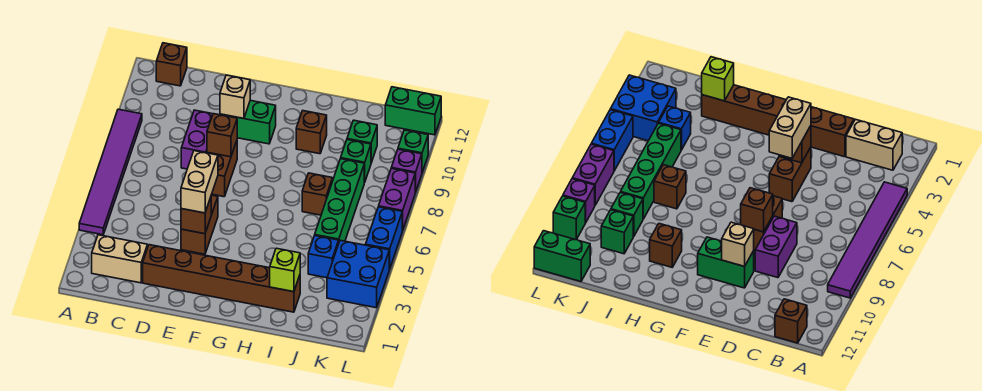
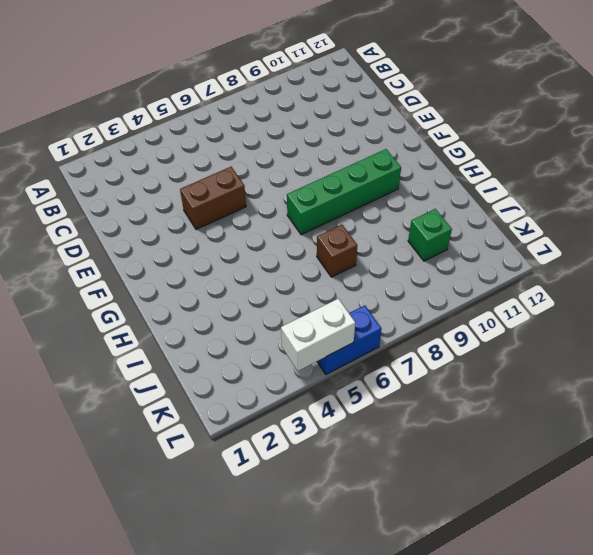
green brick G7:G10 level 1 -> green brick J5:J8 level 1
white brick L4:L5 level 2 -> none
none -> purple tile A4:A9 level 1
none -> tan brick B2:C2 level 1
none -> brown brick B12 level 1

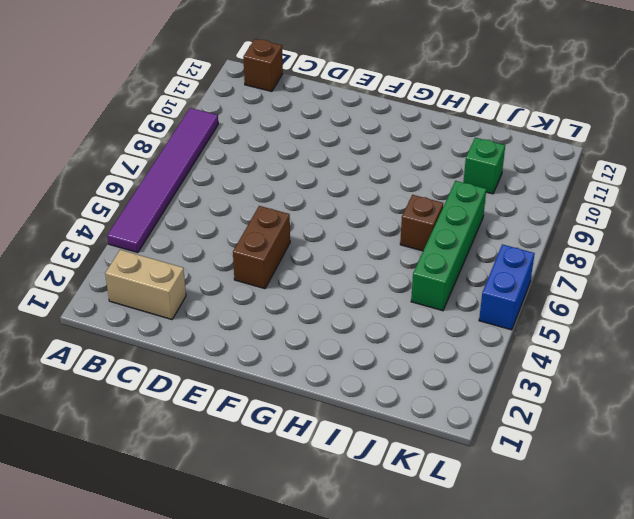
none -> brown brick D2:I2 level 1
none -> purple brick D8:D9 level 1
none -> brown brick E7:E8 level 1

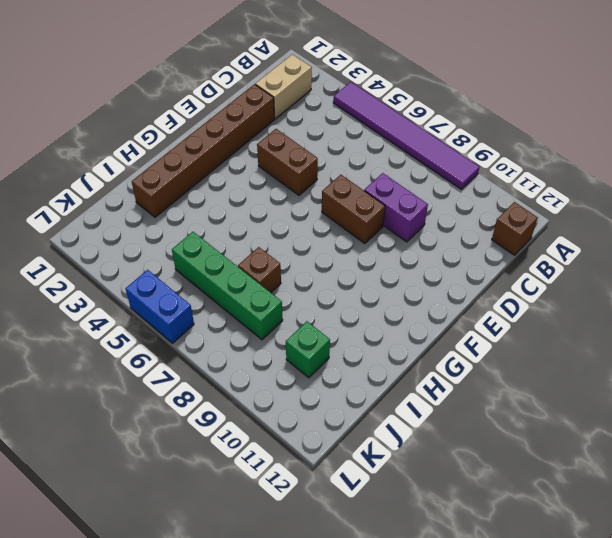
none -> green brick E10:F10 level 1
none -> brown brick H10 level 1
none -> blue brick J4 level 1

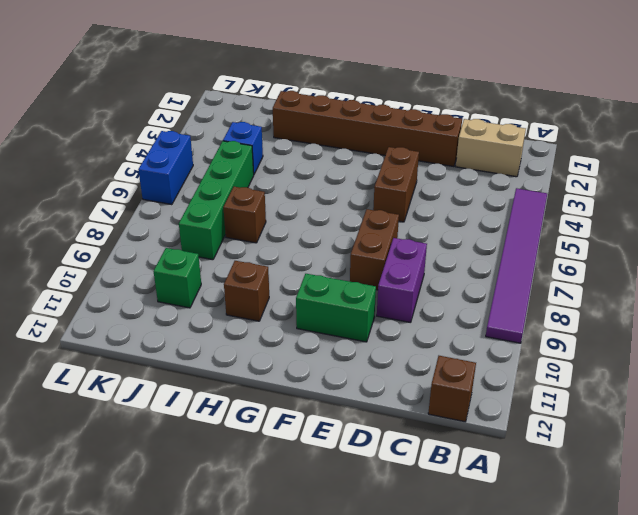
none -> green brick J9 level 1
none -> blue brick K3:L4 level 1
none -> green brick K12:L12 level 1

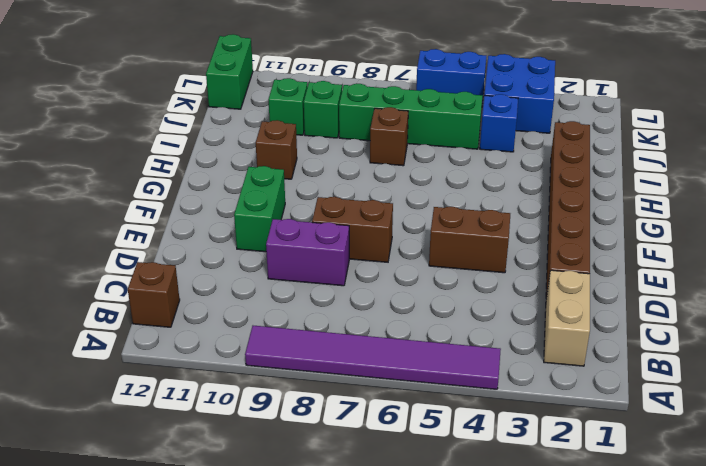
none -> purple brick L7:L8 level 1
none -> purple brick L9 level 1
none -> green brick L10 level 1

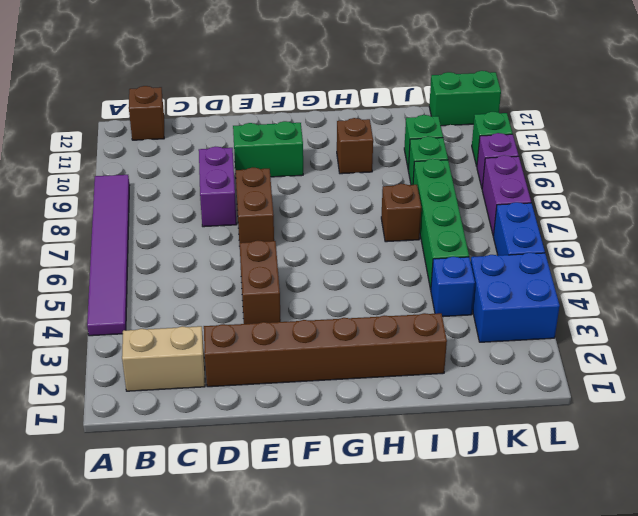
none -> brown brick E4 level 2
none -> brown brick E8 level 2
none -> tan brick E10 level 2

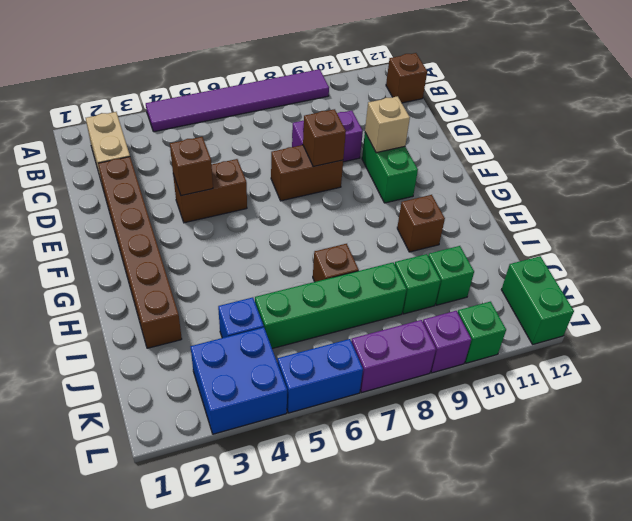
none -> lime brick I2 level 2
none -> tan brick E4:E5 level 3

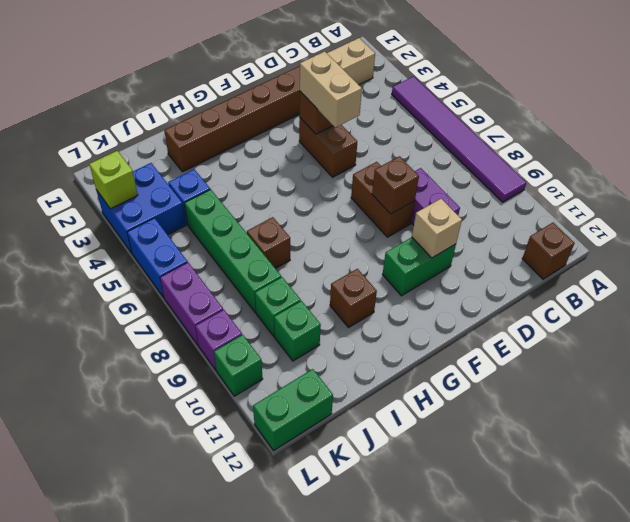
lime brick L3 level 2 -> lime brick I2 level 2

